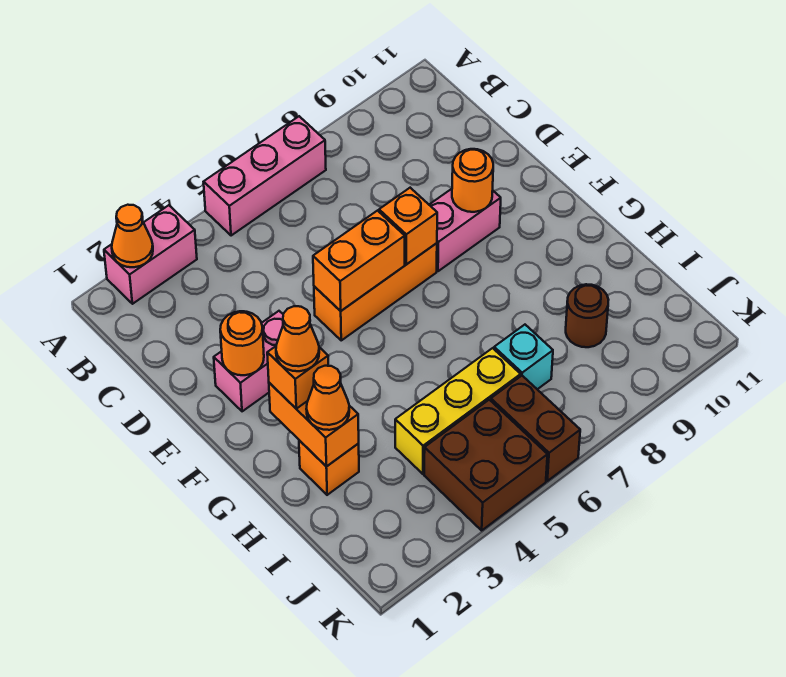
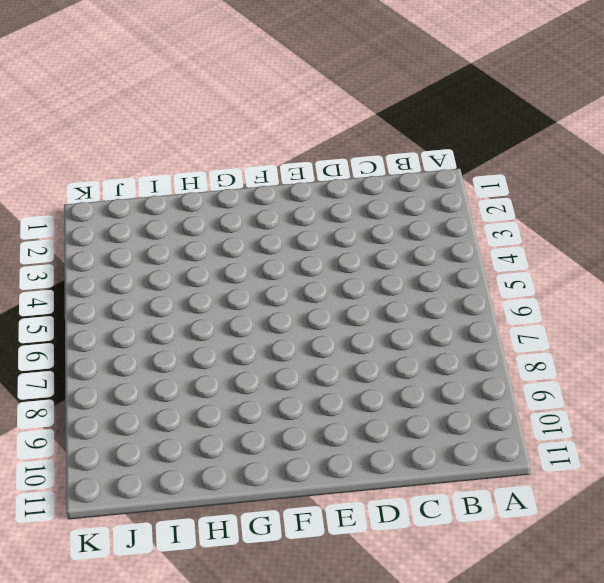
none -> pink brick A2:A3 level 1
none -> pink brick A5:A7 level 1
none -> pink brick E2:E3 level 1

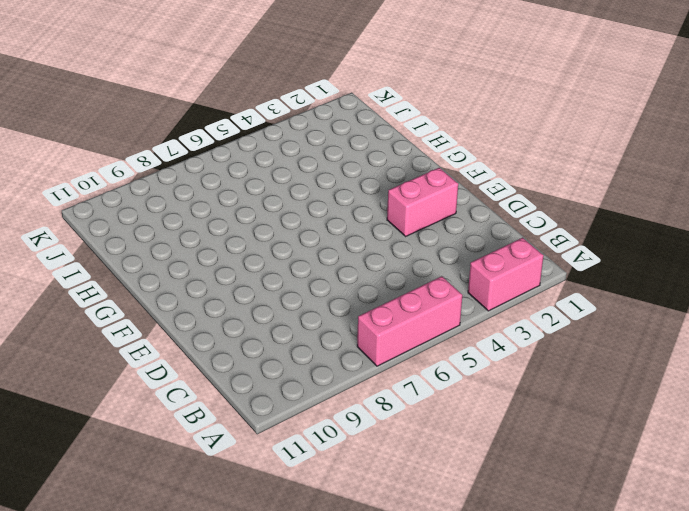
none -> orange brick E5:E7 level 1
none -> pink brick E8:E9 level 1
none -> orange brick H2 level 1

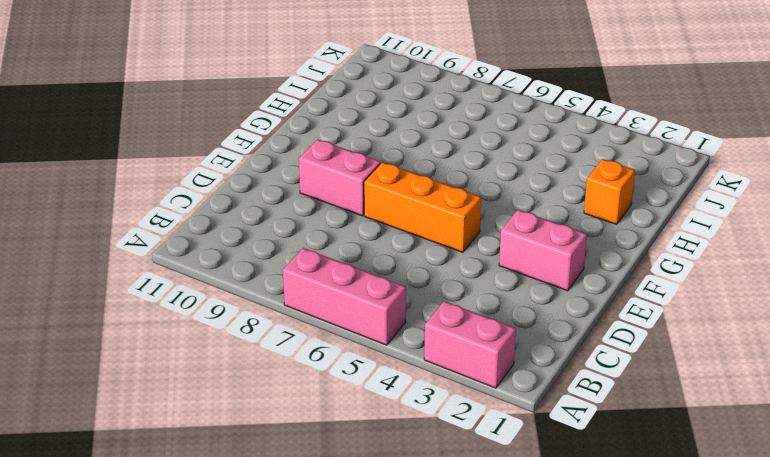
none -> yellow brick I4:I6 level 1
none -> cyan brick I7 level 1
none -> brown round brick I9 level 1

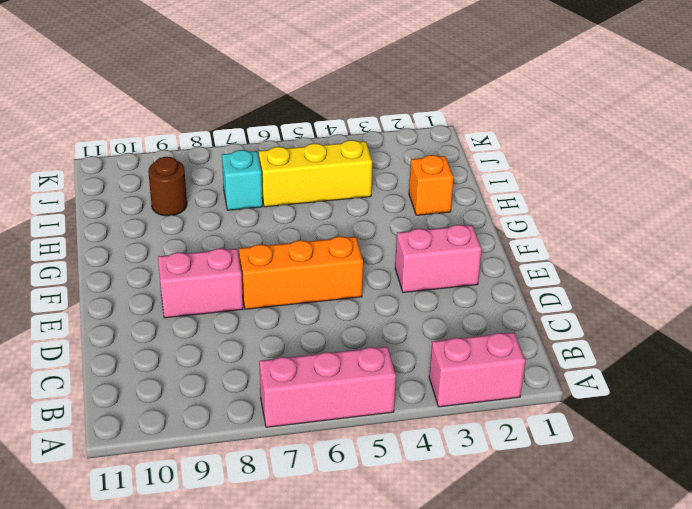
none -> brown brick J4:K5 level 1
none -> brown brick J6:K6 level 1
none -> orange cone A2 level 2

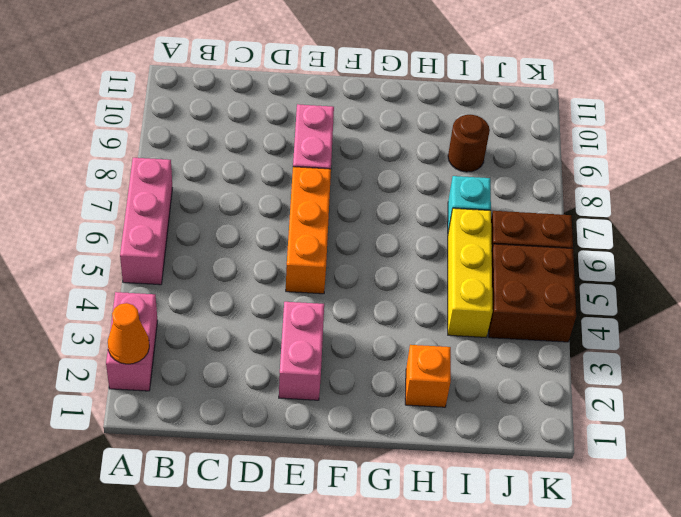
none -> orange round brick E2 level 2
none -> orange brick E5:E6 level 2
none -> orange brick E7 level 2

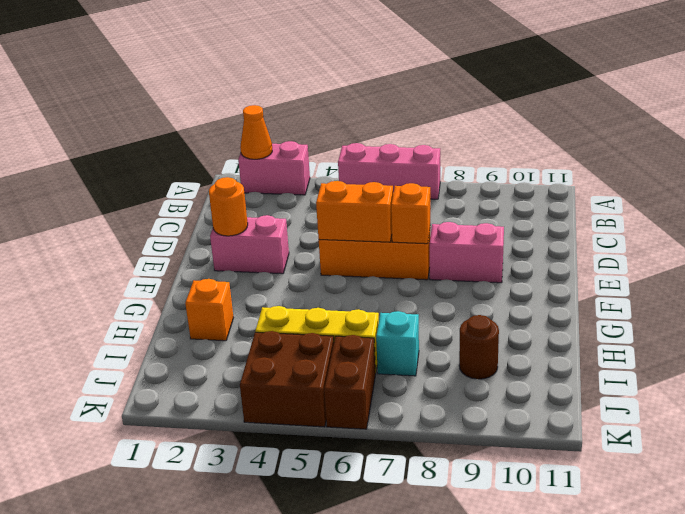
none -> orange round brick E9 level 2
none -> orange brick G2:H2 level 2
none -> orange brick G2 level 3

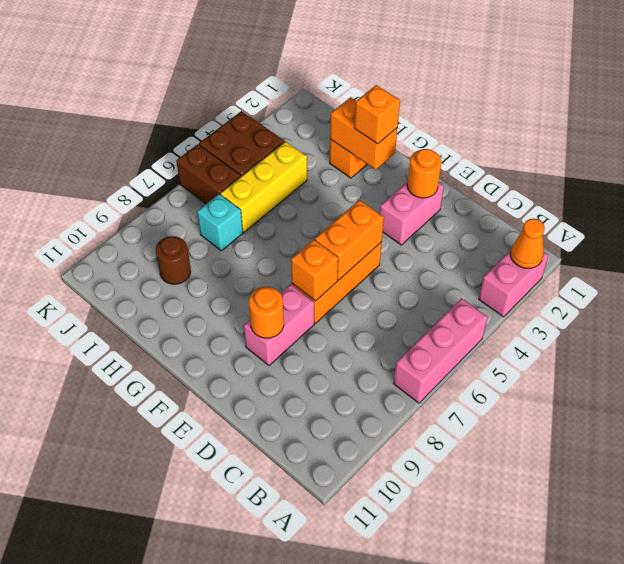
none -> orange cone H2 level 3
none -> orange cone G2 level 4

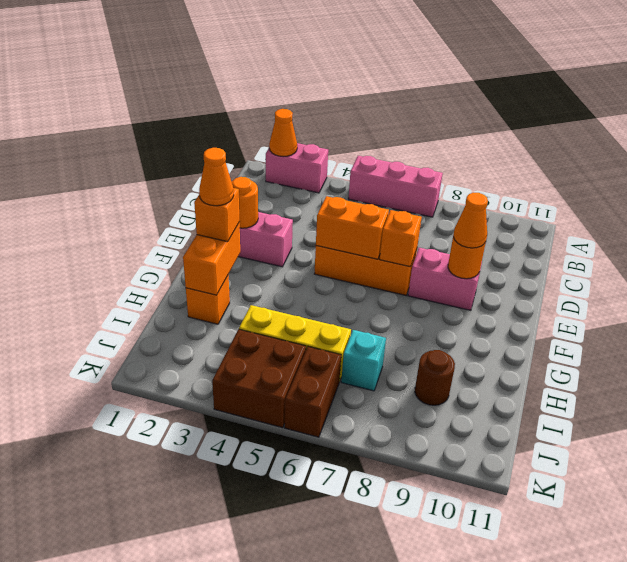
orange cone E9 level 3 -> orange cone H2 level 3

